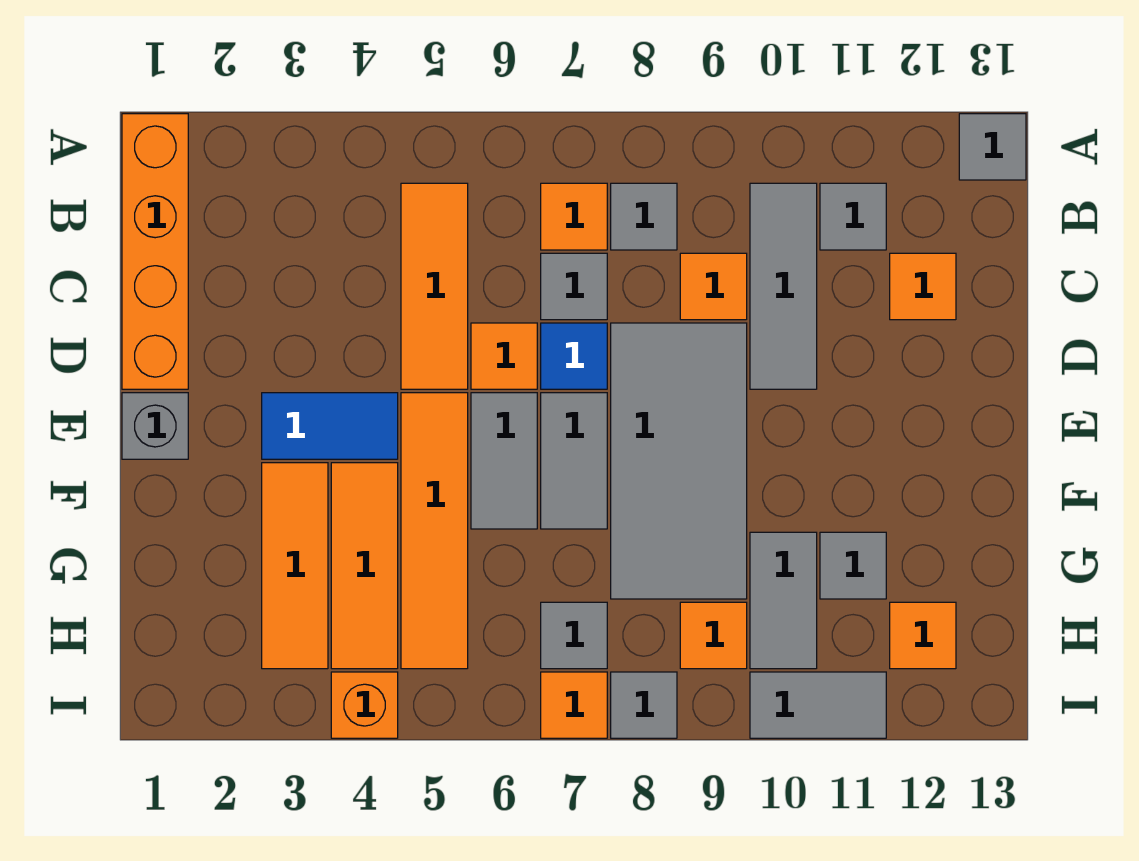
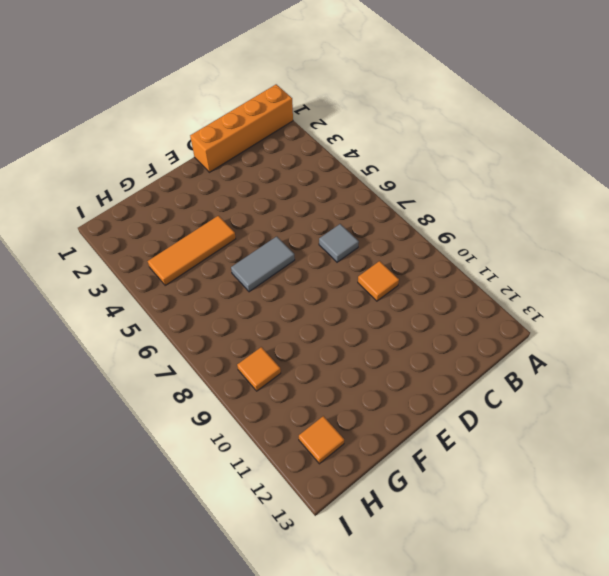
none -> grey tile A13 level 1
none -> orange tile B5:D5 level 1
none -> orange tile B7 level 1

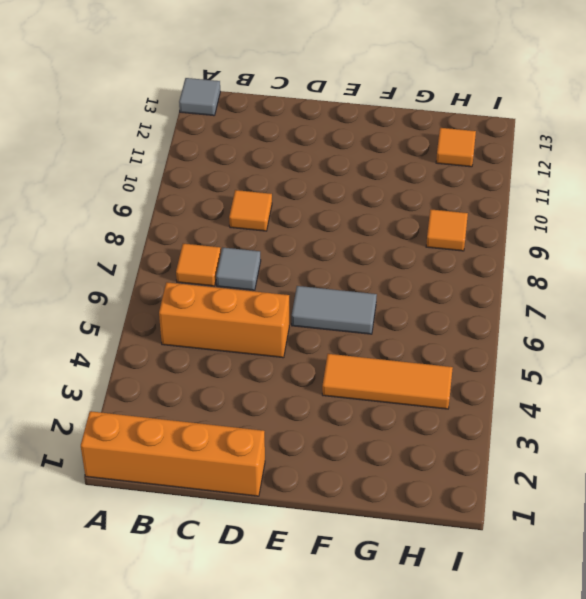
orange brick B5:D5 level 1 -> orange tile B5:D5 level 1
none -> grey tile B8 level 1
none -> grey tile B10:D10 level 1
none -> grey tile B11 level 1

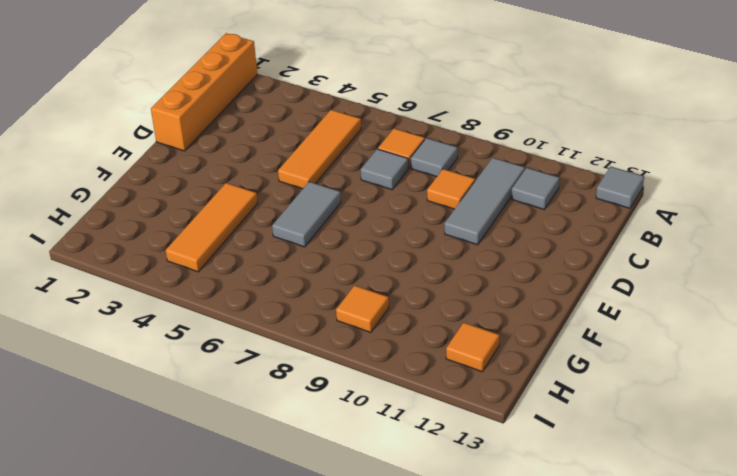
none -> orange tile C12 level 1
none -> orange tile D6 level 1
none -> blue tile D7 level 1

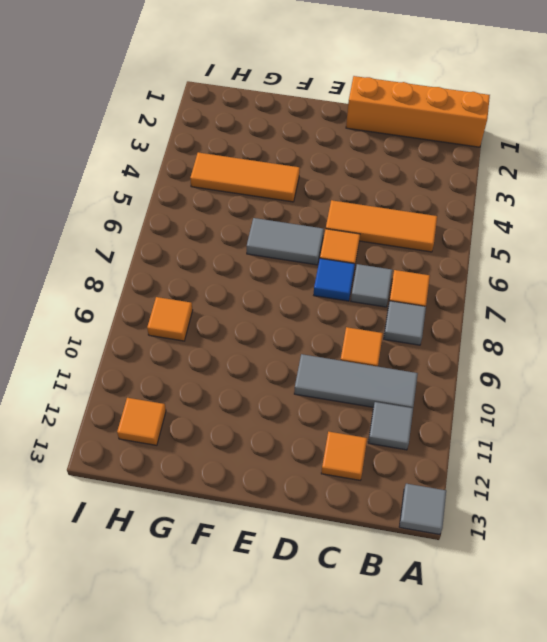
none -> grey tile D8:G9 level 1
none -> grey brick E1 level 1
none -> blue tile E3:E4 level 1

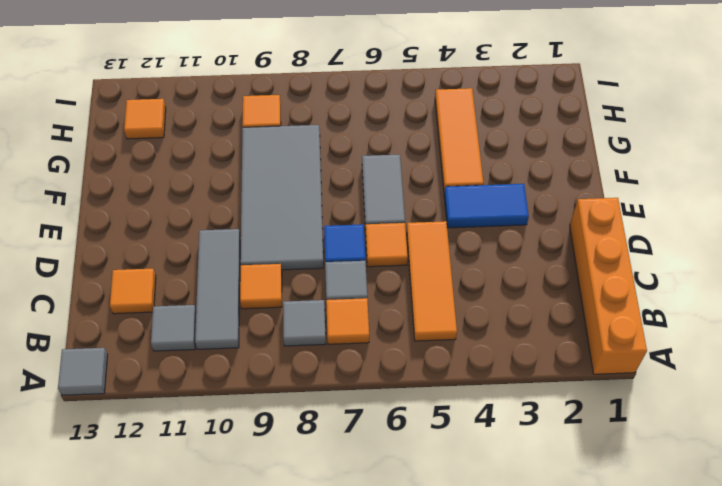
none -> grey brick E1 level 1
none -> orange tile E5:H5 level 1
none -> grey tile E7:F7 level 1

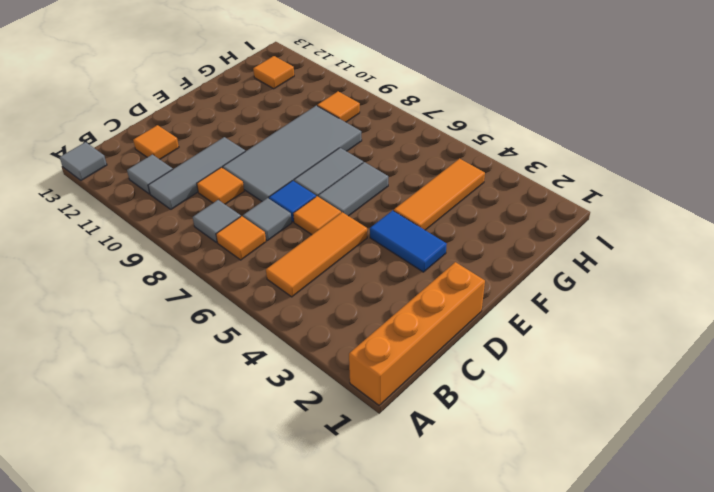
none -> grey brick E1 level 1
none -> orange tile E5:H5 level 1
none -> orange tile F3:H3 level 1

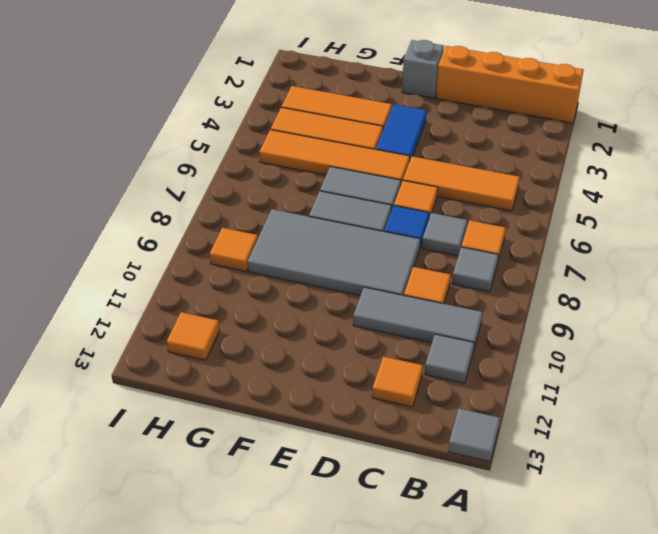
none -> grey tile G10:H10 level 1
none -> grey tile G11 level 1
none -> grey tile H7 level 1

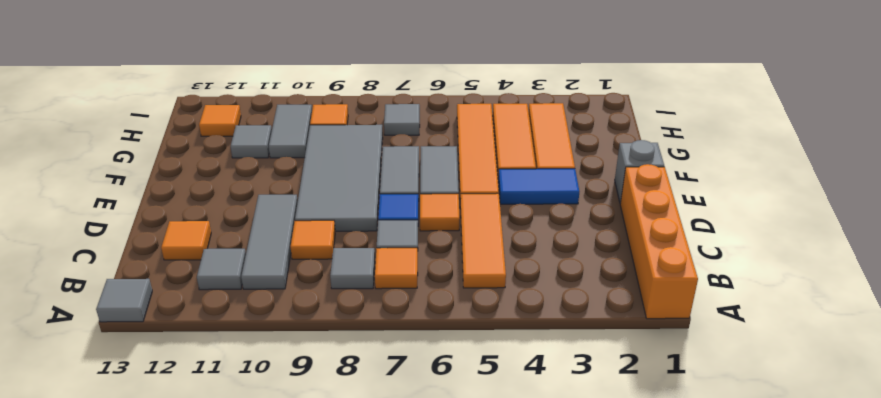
none -> orange brick I4 level 1
none -> orange tile I7 level 1
none -> grey tile I8 level 1

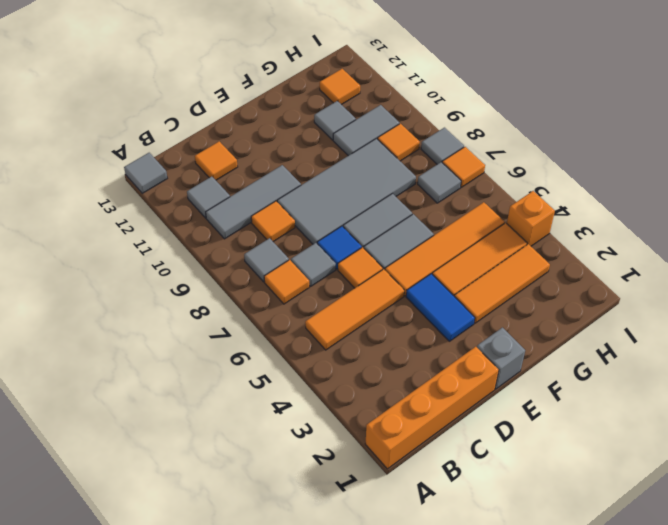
none -> grey tile I10:I11 level 1

